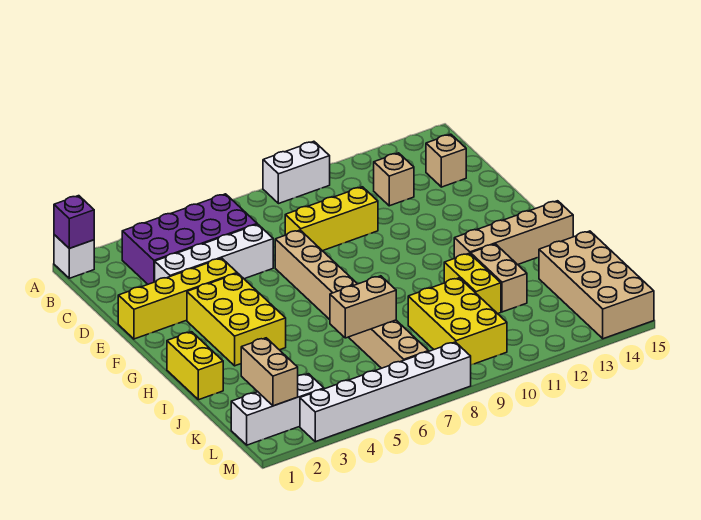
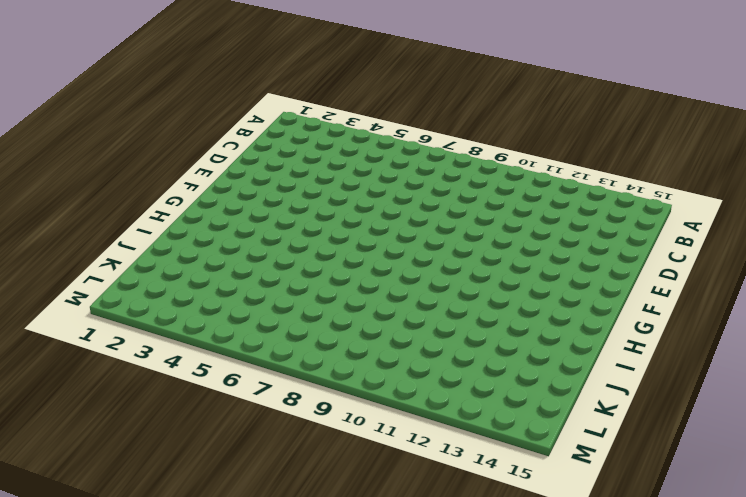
none -> white brick A1 level 1
none -> white brick A9:A10 level 1
none -> purple brick B3:C6 level 1

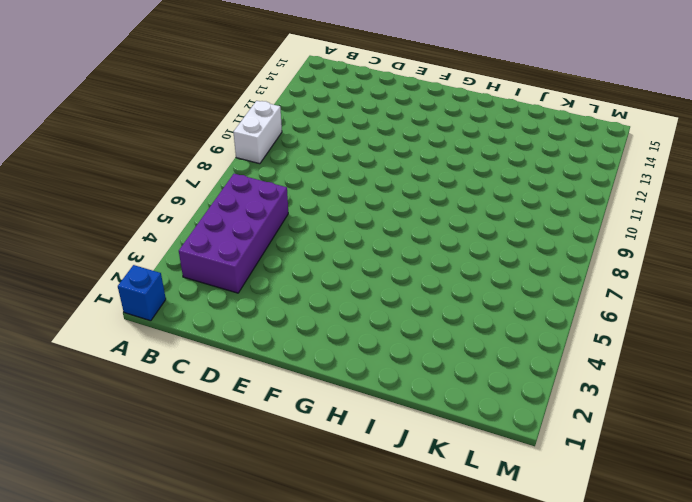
blue brick A1 level 1 -> white brick A1 level 1
none -> tan brick C12 level 1
none -> tan brick C14 level 1
none -> white brick D3:D6 level 1

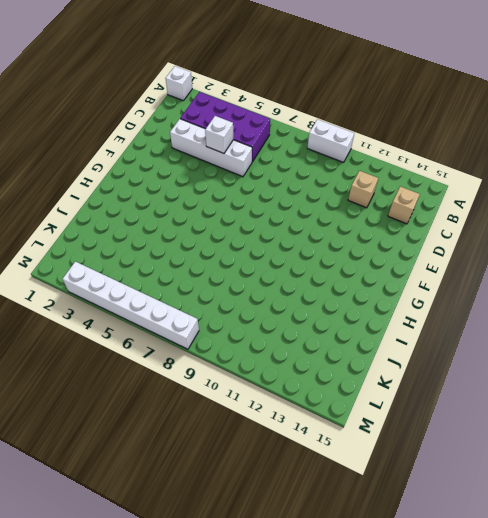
white brick D5 level 2 -> none
none -> yellow brick D8:D10 level 1
none -> yellow brick E1:E4 level 1
none -> tan brick E7:L7 level 1

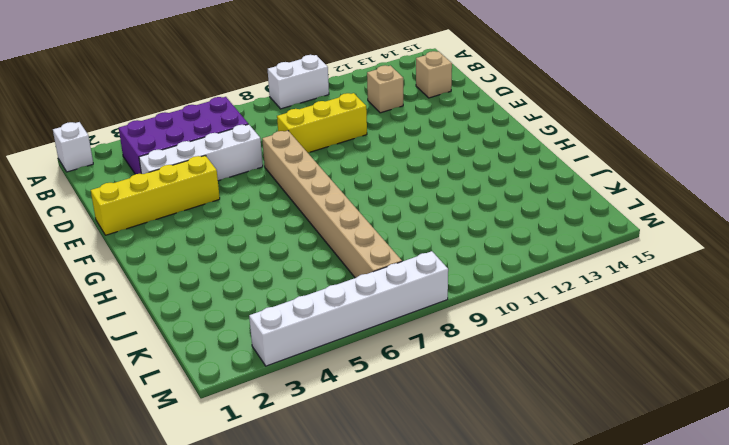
none -> yellow brick F3:H4 level 1
none -> yellow brick H1:I1 level 1
none -> tan brick H12:H15 level 1

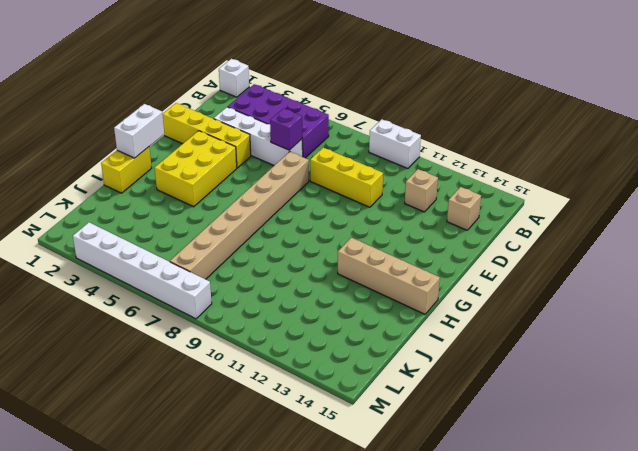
purple brick D6 level 2 -> purple brick A1 level 2
white brick G1:H1 level 2 -> none
none -> yellow brick I11:J11 level 1
none -> tan brick I12:J12 level 1
none -> yellow brick J9:L10 level 1

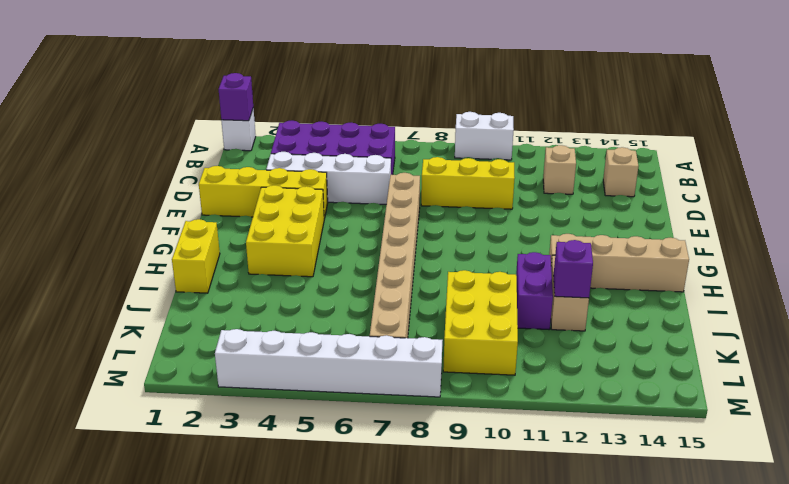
purple brick I11:J11 level 1 -> yellow brick I11:J11 level 1
purple brick J12 level 2 -> none
none -> tan brick J14:M15 level 1
none -> white brick L1:L3 level 1
none -> tan brick J6:J7 level 2

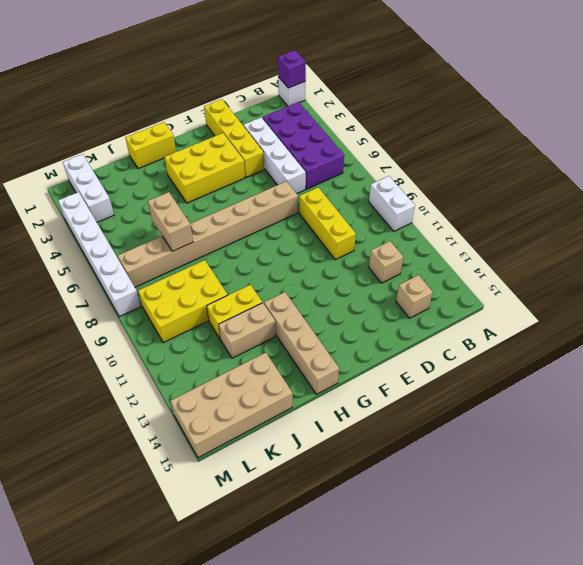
none -> tan brick K2:L2 level 2

